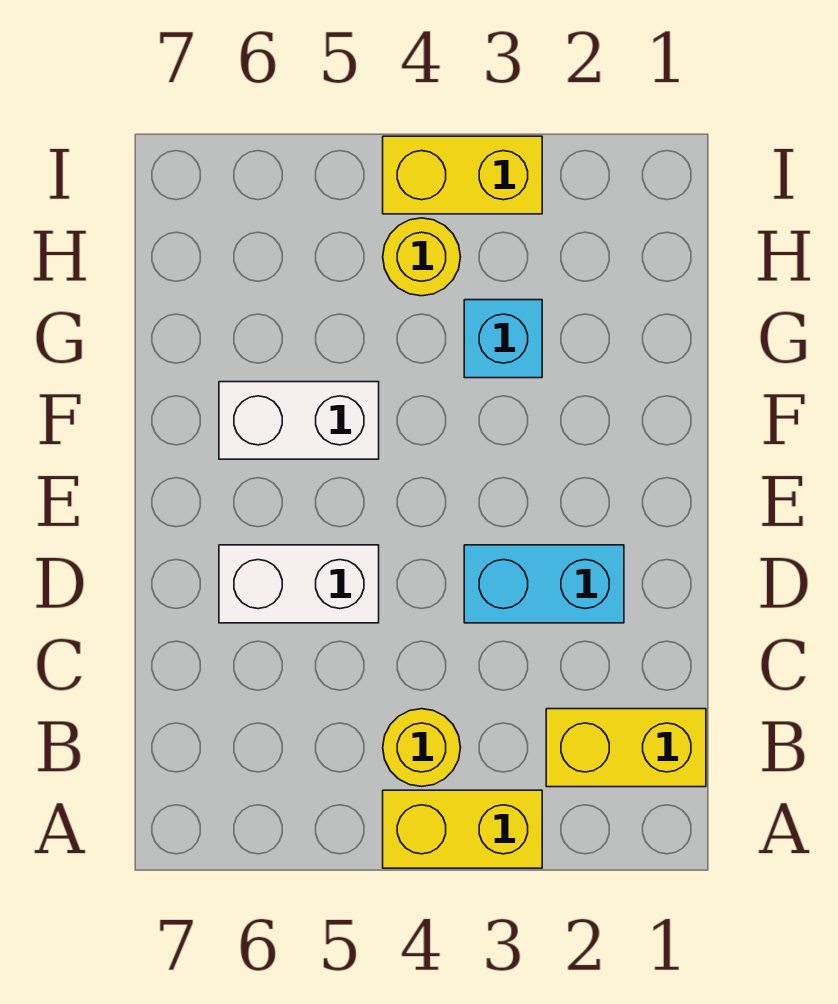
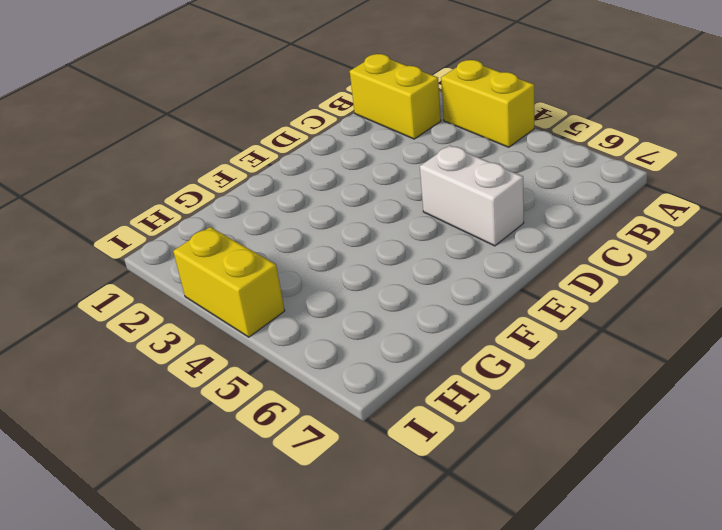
none -> yellow round brick B4 level 1
none -> cyan brick D2:D3 level 1

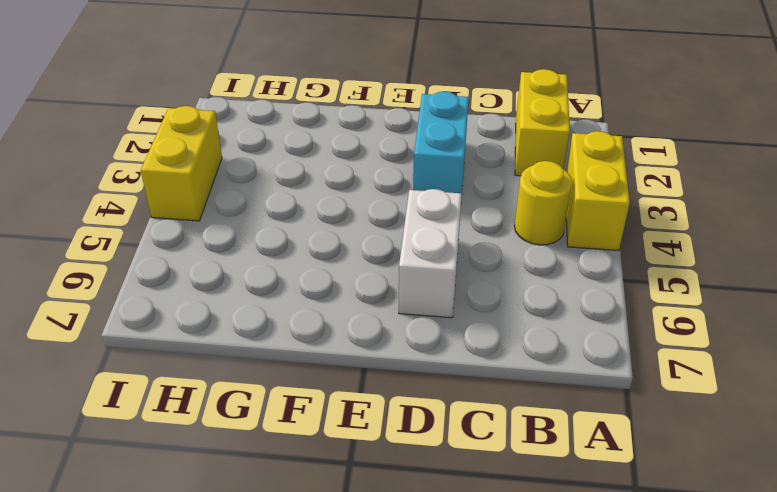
none -> white brick F5:F6 level 1
none -> cyan brick G3 level 1

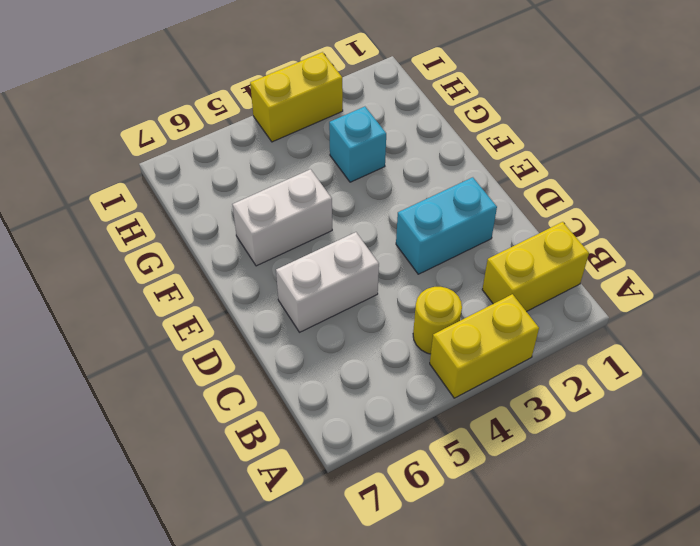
none -> yellow round brick H4 level 1

